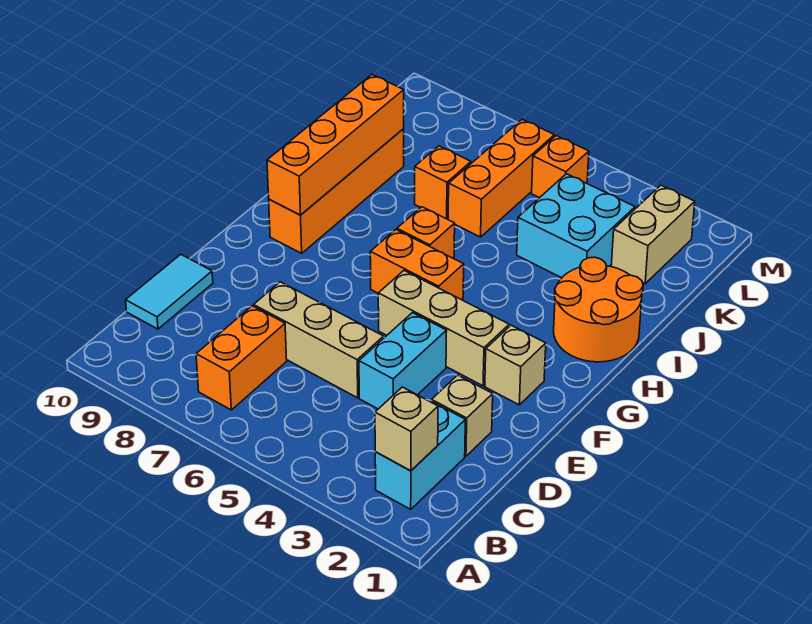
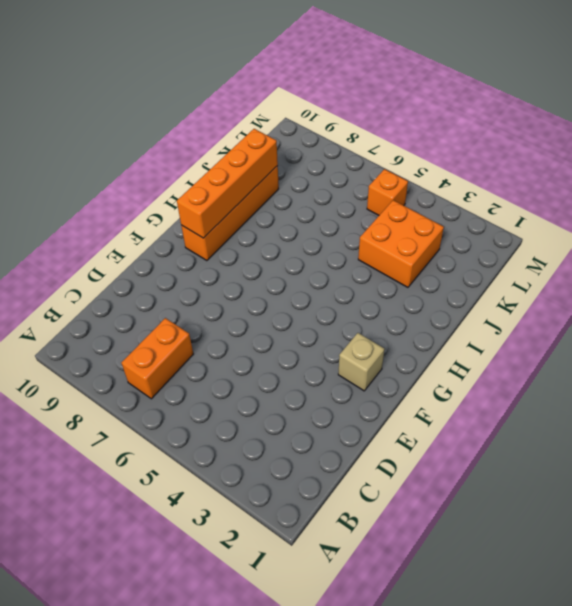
orange brick J3:K4 level 1 -> cyan brick J3:K4 level 1
none -> cyan brick B2:C2 level 1
none -> cyan tile C10:D10 level 1
none -> tan brick D2 level 1

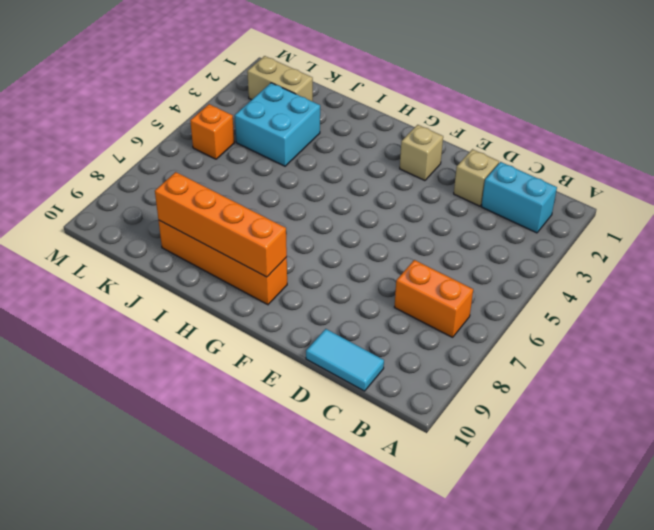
none -> cyan brick D4:E4 level 1
none -> tan brick D5:D7 level 1
none -> tan brick F3:F5 level 1

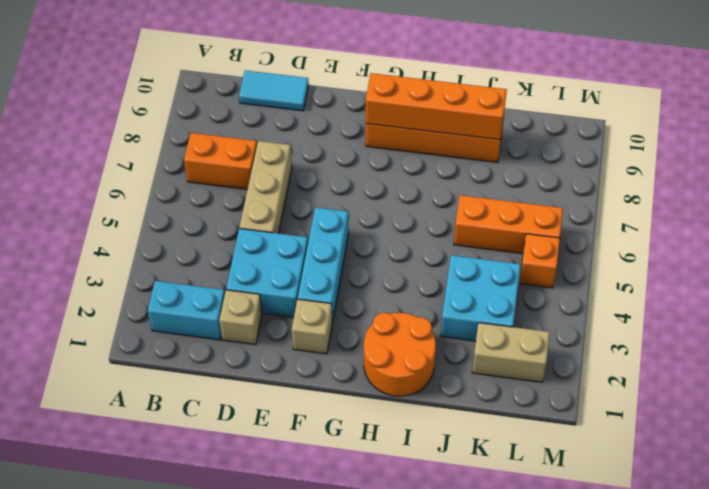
cyan brick D3:E4 level 1 -> cyan brick D4:E4 level 1
cyan brick F3:F5 level 1 -> tan brick F3:F5 level 1
none -> orange brick G5:G6 level 1
none -> orange brick H6 level 1
none -> orange brick J7 level 1

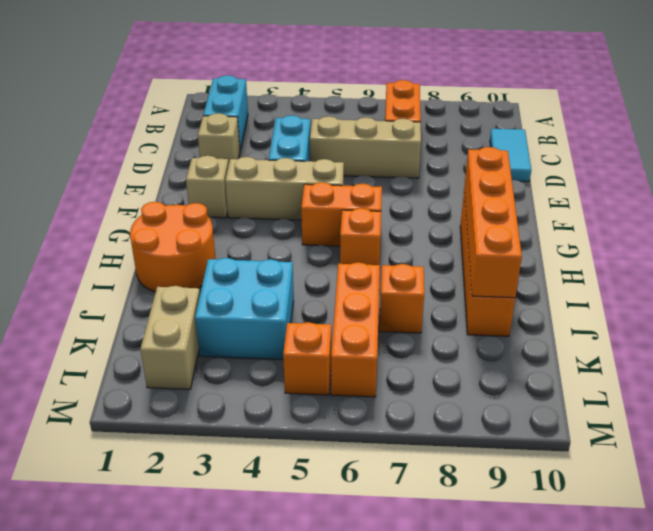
none -> tan brick B2 level 2

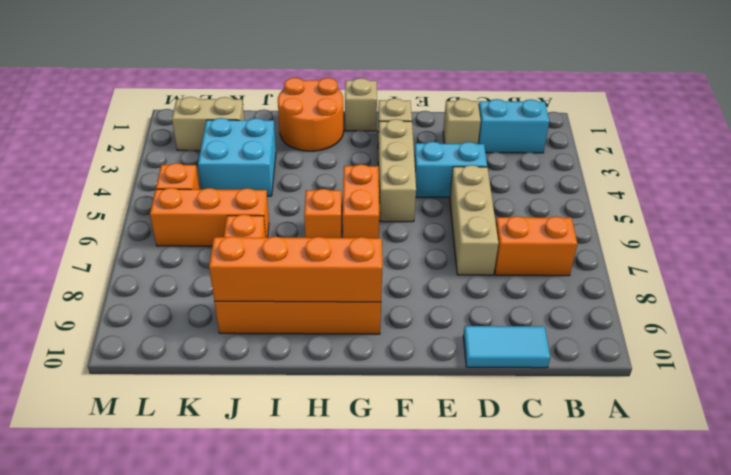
tan brick G1 level 1 -> tan brick B2 level 2

